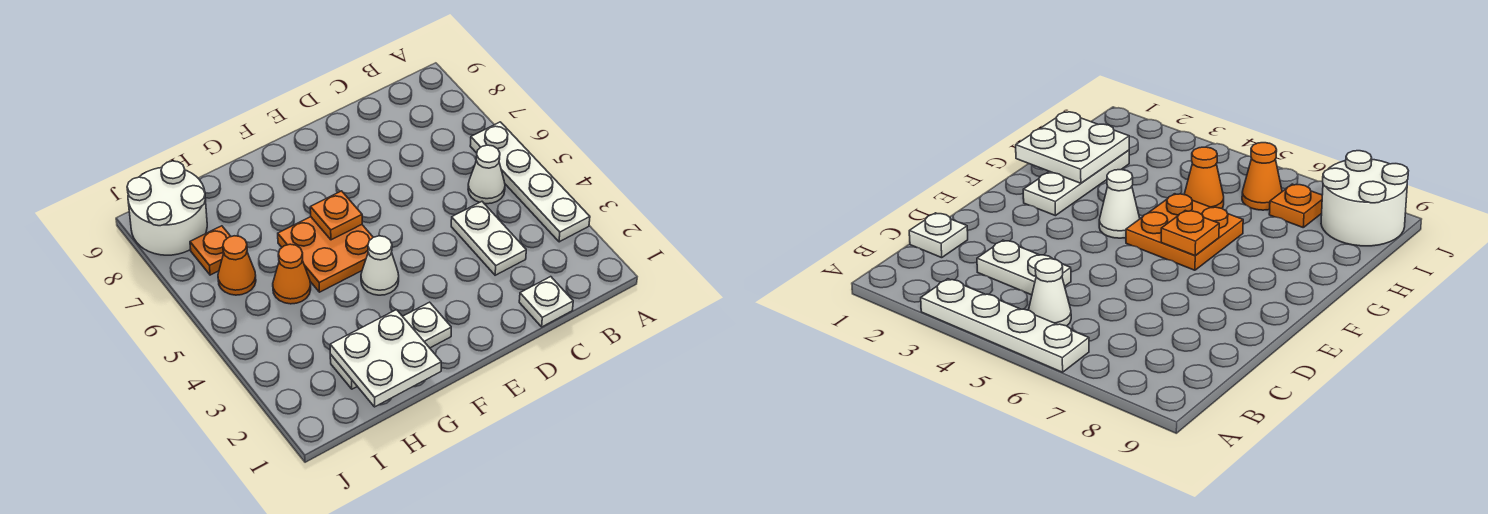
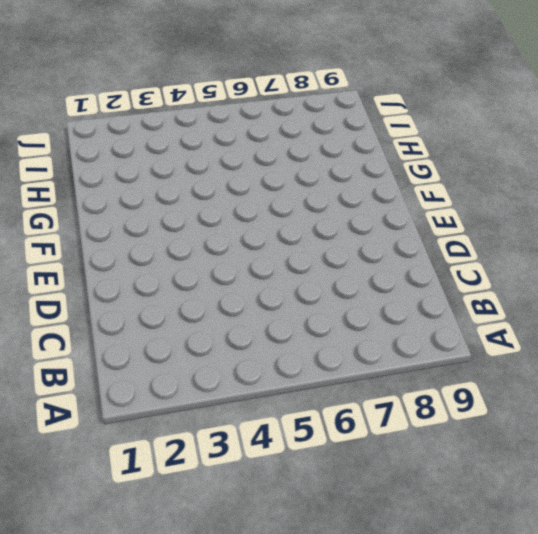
none -> white plate A3:A6 level 1
none -> white cone B5 level 1
none -> white plate C1 level 1

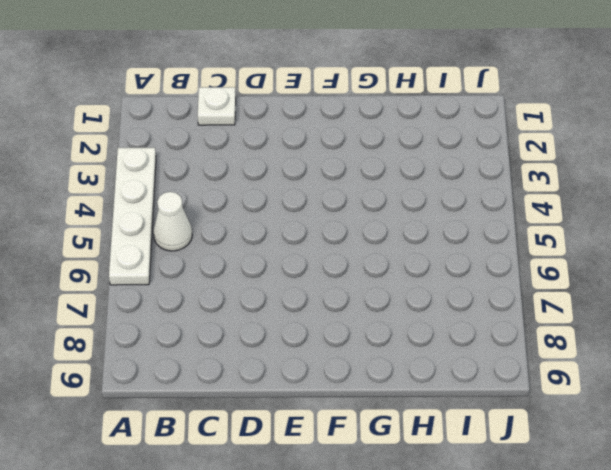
none -> white plate C3:C4 level 1
none -> white plate F2:H2 level 1
none -> white cone F4 level 1

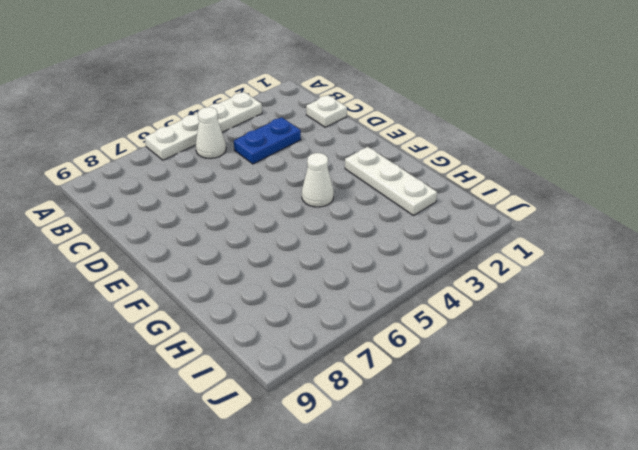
blue plate C3:C4 level 1 -> white plate C3:C4 level 1
none -> orange plate F5:G6 level 1
none -> orange cone H5 level 1
none -> orange cone I6 level 1

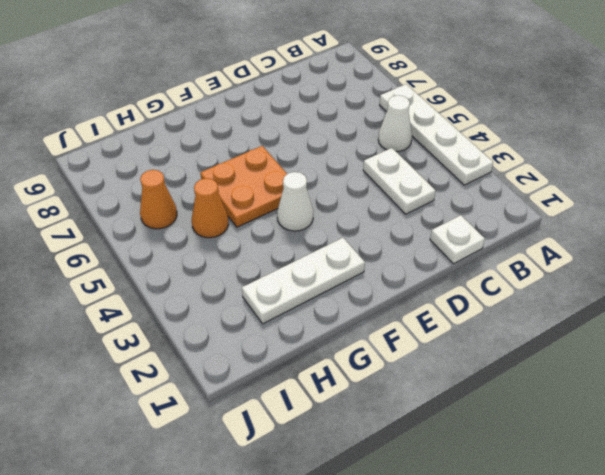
none -> orange plate I7 level 1
none -> white round brick I8:J9 level 1
none -> orange plate F6 level 2

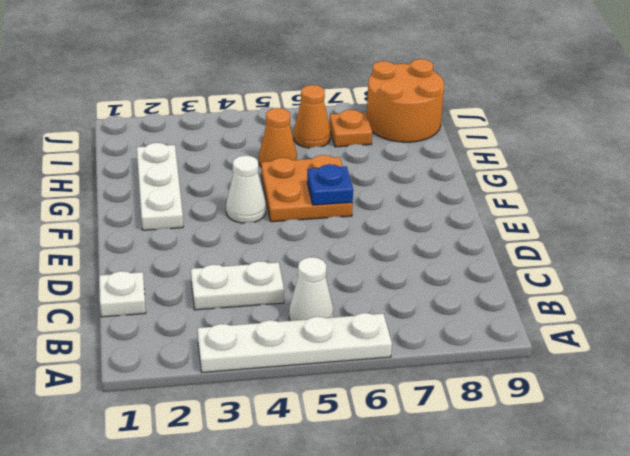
blue plate F6 level 2 -> orange plate F6 level 2
orange round brick I8:J9 level 1 -> white round brick I8:J9 level 1
none -> white plate G1:H2 level 2

